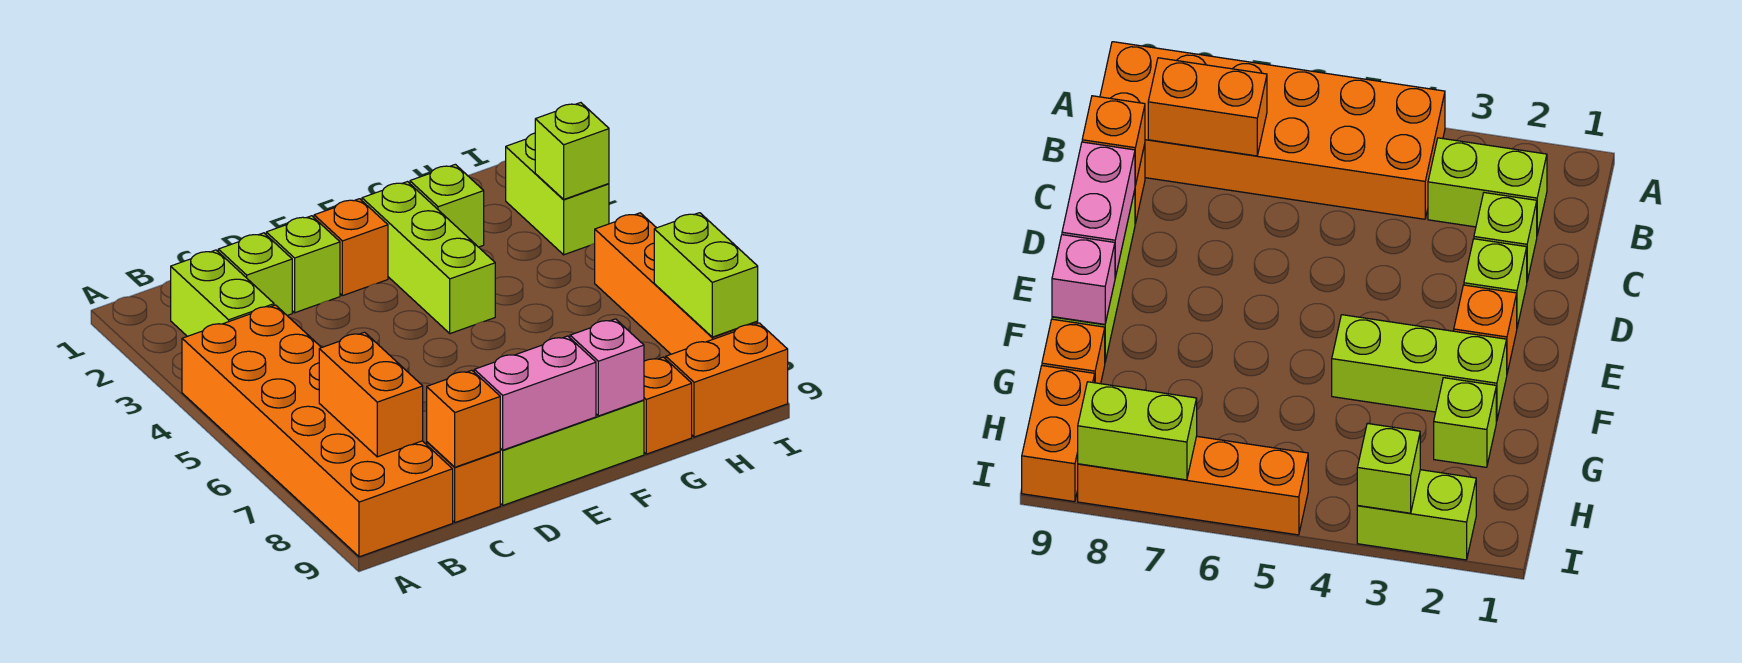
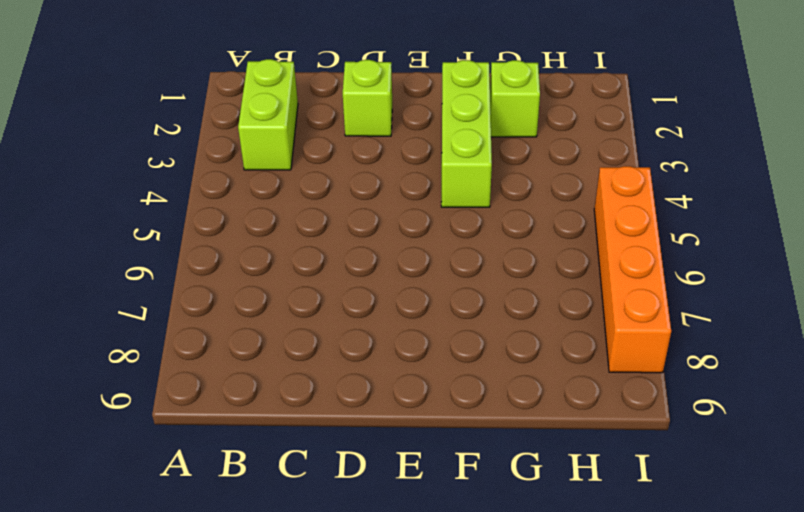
none -> orange brick A4:B9 level 1
none -> lime brick C2 level 1
none -> orange brick C9 level 1

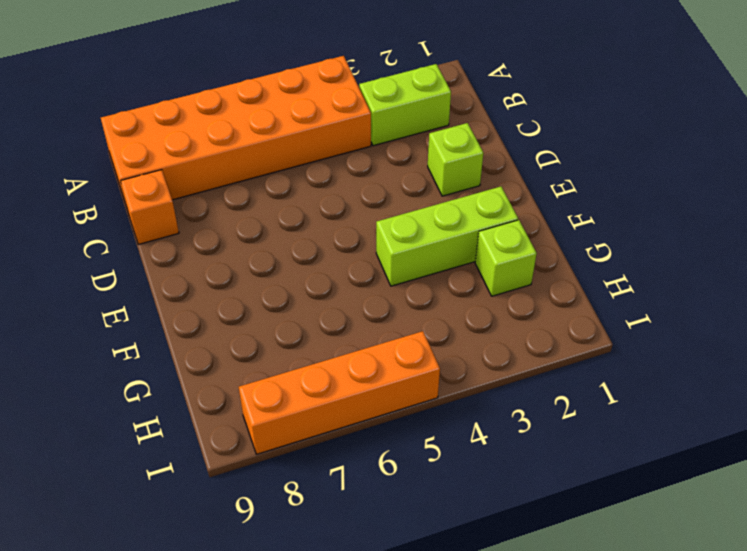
none -> lime brick C2 level 1
none -> lime brick D9:F9 level 1
none -> orange brick E2 level 1

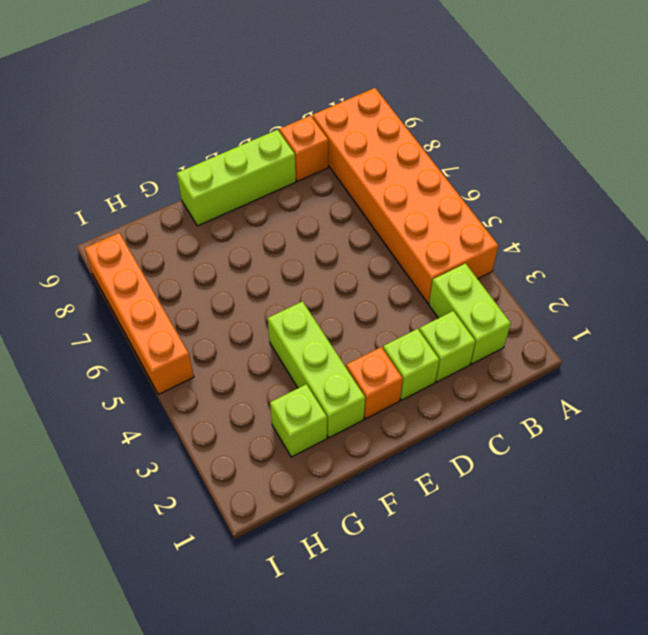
none -> orange brick G9 level 1
none -> orange brick H9:I9 level 1
none -> lime brick I2:I3 level 1

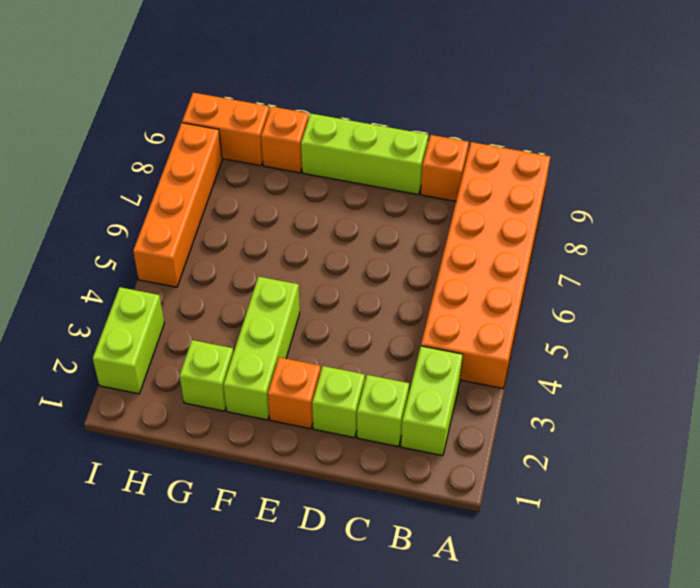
none -> orange brick B7:B8 level 2
none -> orange brick C9 level 2
none -> pink brick D9:E9 level 2

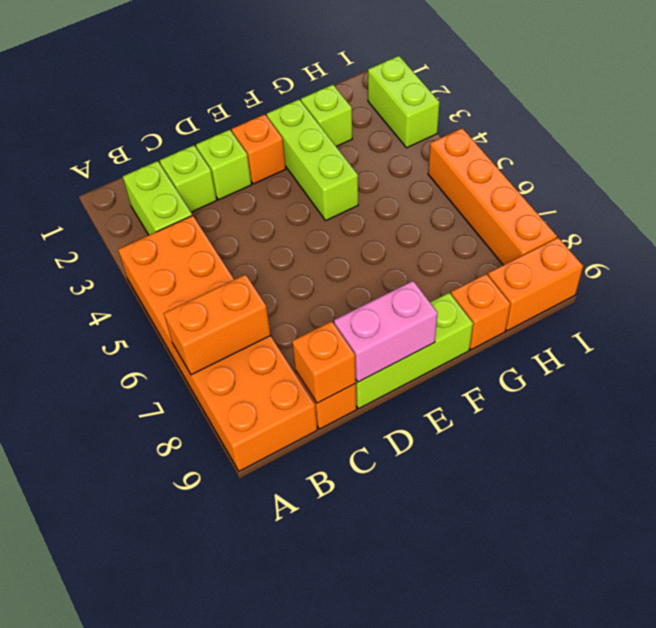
orange brick A7:B7 level 2 -> orange brick B7:B8 level 2
none -> pink brick F9 level 2
none -> lime brick I3 level 2
none -> lime brick I7:I8 level 2

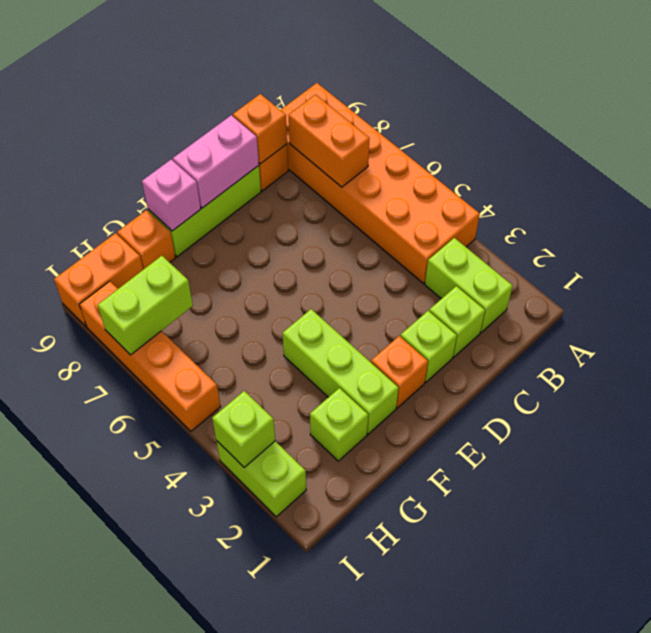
lime brick H7:I7 level 2 -> lime brick I7:I8 level 2

